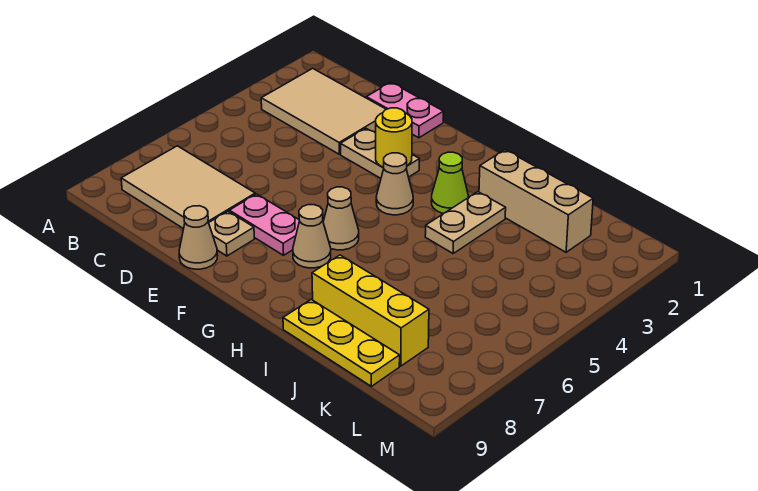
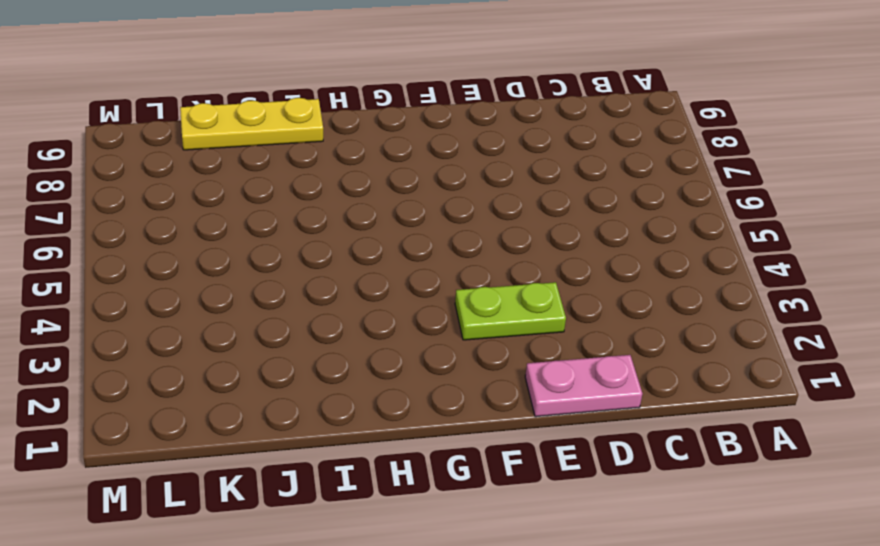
lime plate E3:F3 level 1 -> tan plate E3:F3 level 1
none -> tan tile B2:D3 level 1
none -> tan tile B7:D8 level 1
none -> pink plate E7:F7 level 1

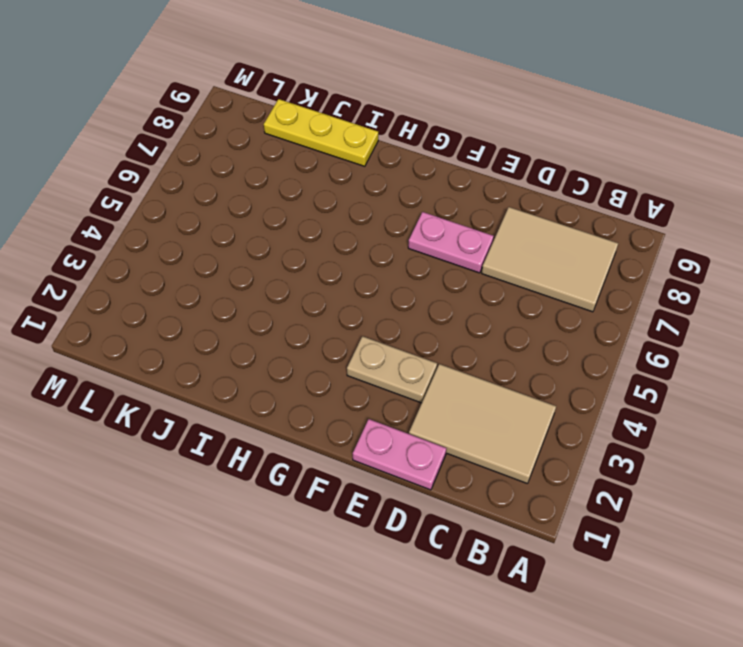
none -> tan plate E8 level 1
none -> tan cone E9 level 1
none -> tan cone G4 level 1

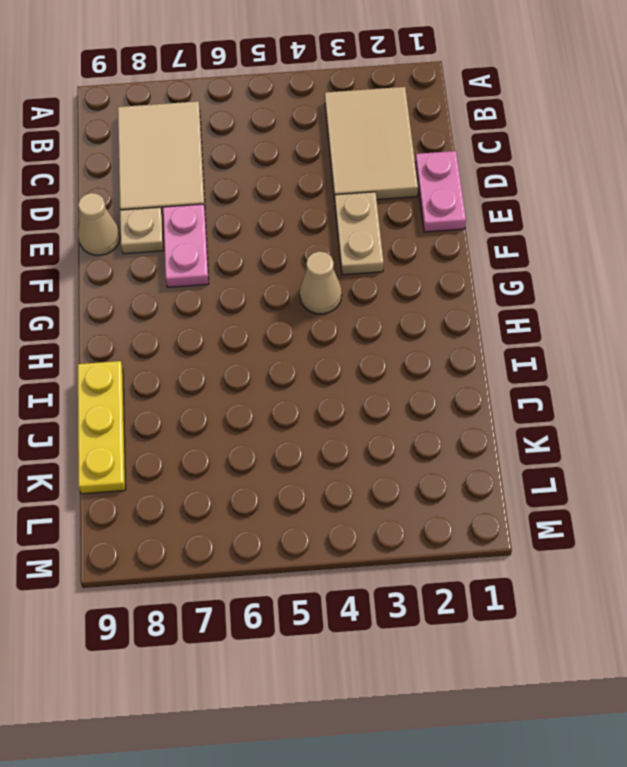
none -> tan cone G6 level 1
none -> tan cone G7 level 1
none -> lime cone H3 level 1

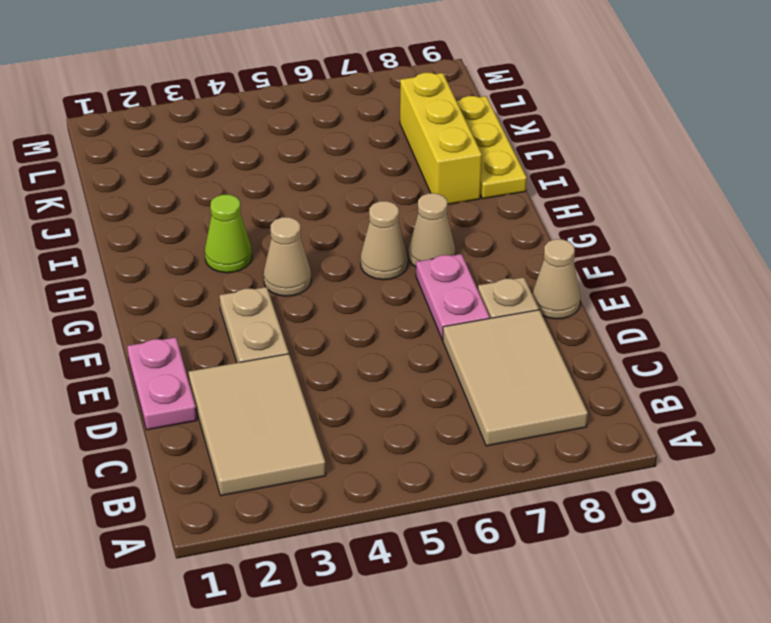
none -> tan brick I2:K2 level 1
none -> tan plate I3:I4 level 1
none -> yellow round brick F3 level 2

